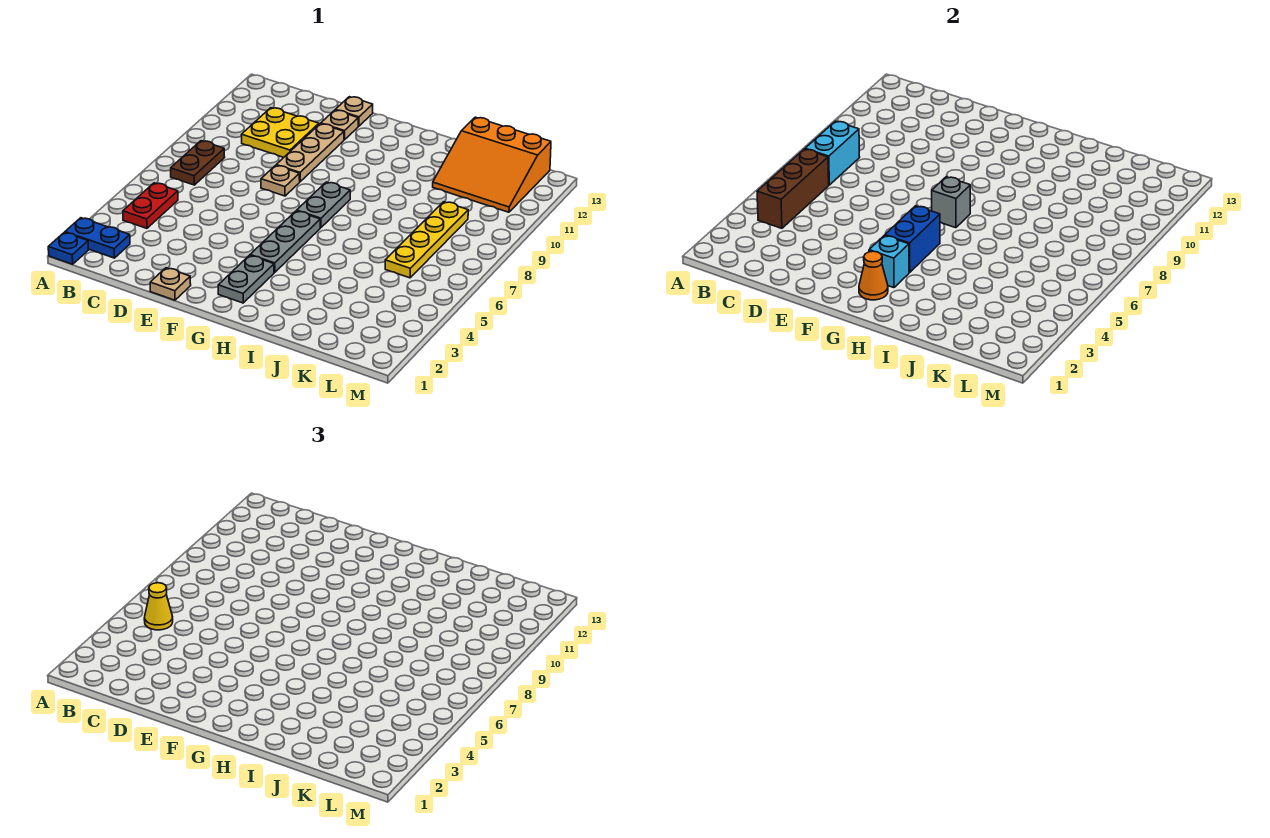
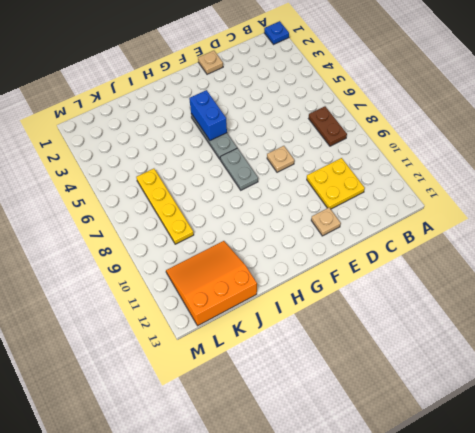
none -> blue plate A2:B2 level 1
none -> red plate B4:B5 level 1
none -> tan plate E9:E11 level 1

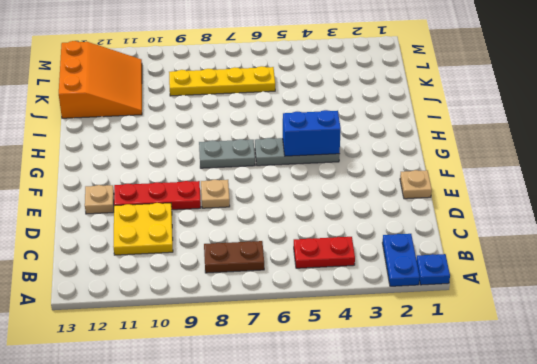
red plate E9:E11 level 1 -> tan plate E9:E11 level 1
none -> tan plate E13 level 1
none -> grey plate G2:G3 level 1
none -> brown brick B4:B6 level 2

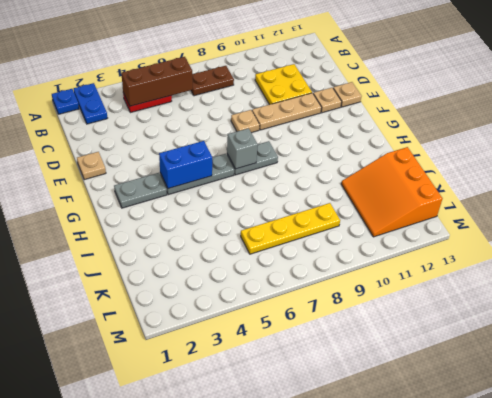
none -> cyan brick B7:B8 level 2
none -> orange cone G2 level 2
none -> cyan brick G3 level 2

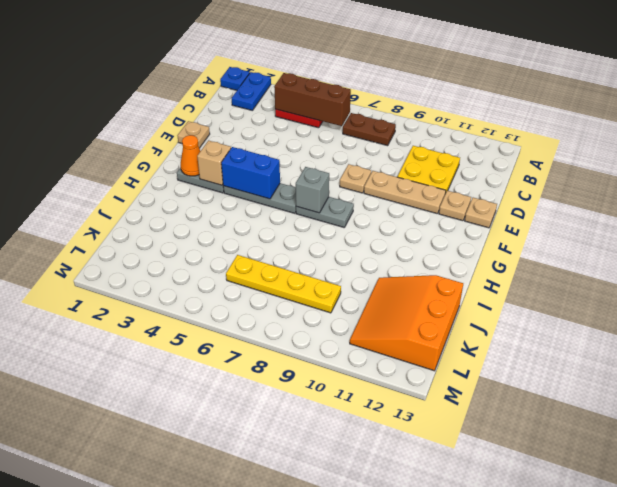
tan brick G3 level 2 -> cyan brick G3 level 2
none -> cyan brick B7:B8 level 2
none -> yellow cone B5 level 3

